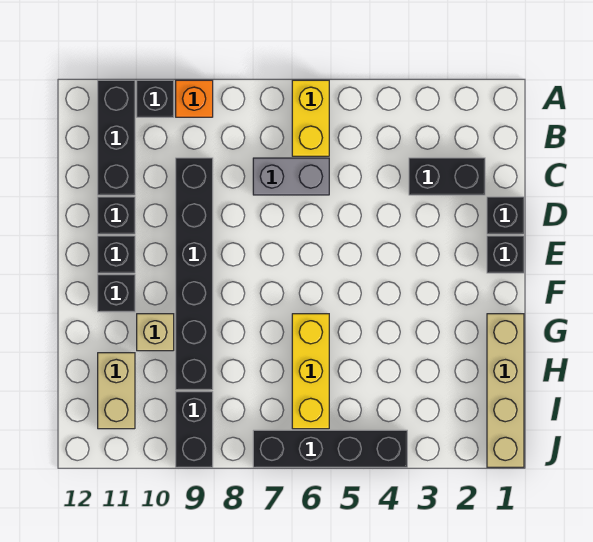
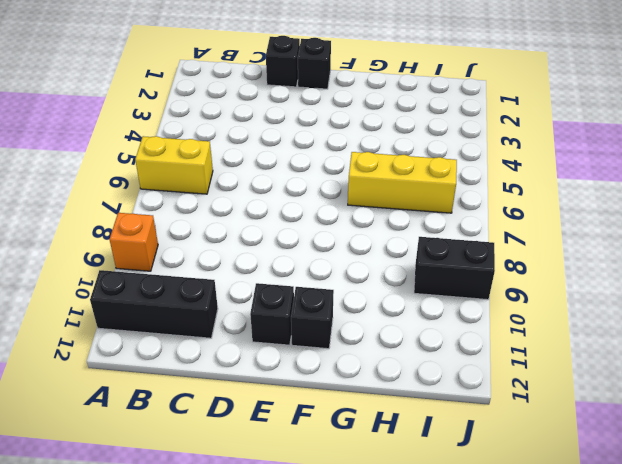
none -> black brick A10 level 1
none -> black brick C2:C3 level 1
none -> grey brick C6:C7 level 1

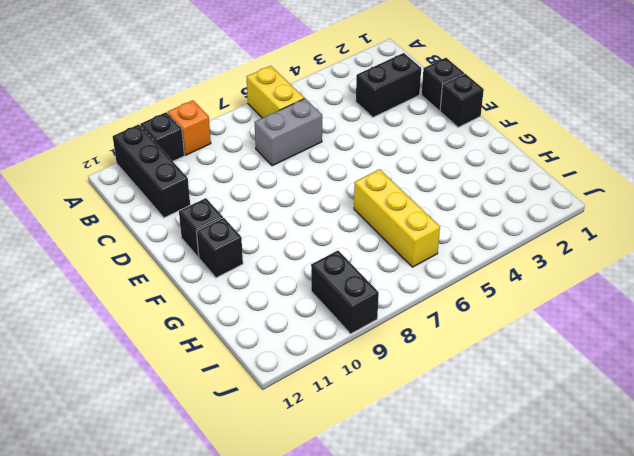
none -> black brick C9:H9 level 1
none -> black brick D11 level 1
none -> tan brick G1:J1 level 1

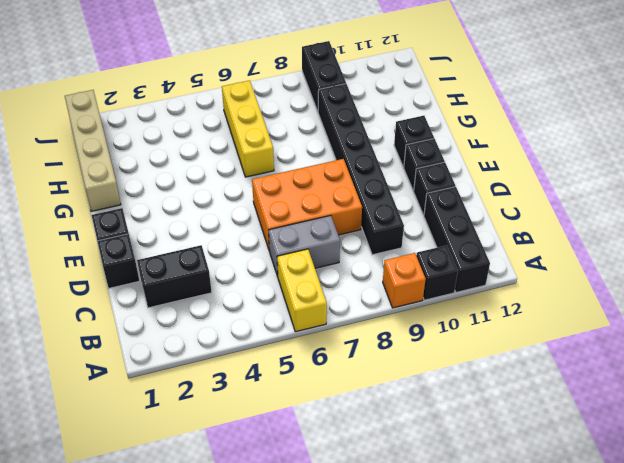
orange brick D6:E8 level 1 -> none
none -> tan brick G10 level 1
none -> tan brick H11:I11 level 1
none -> black brick J4:J7 level 1

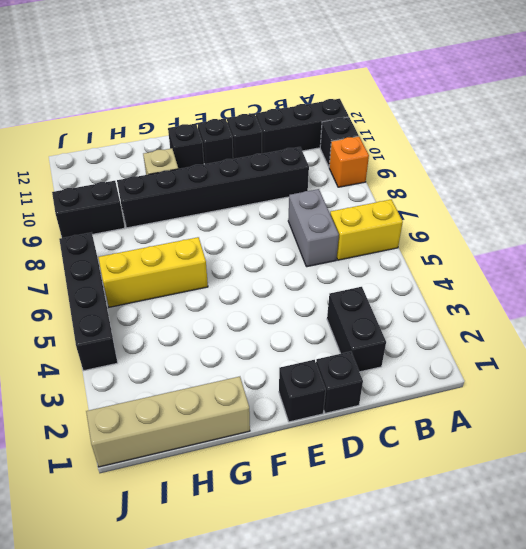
none -> tan brick H11:I11 level 1

